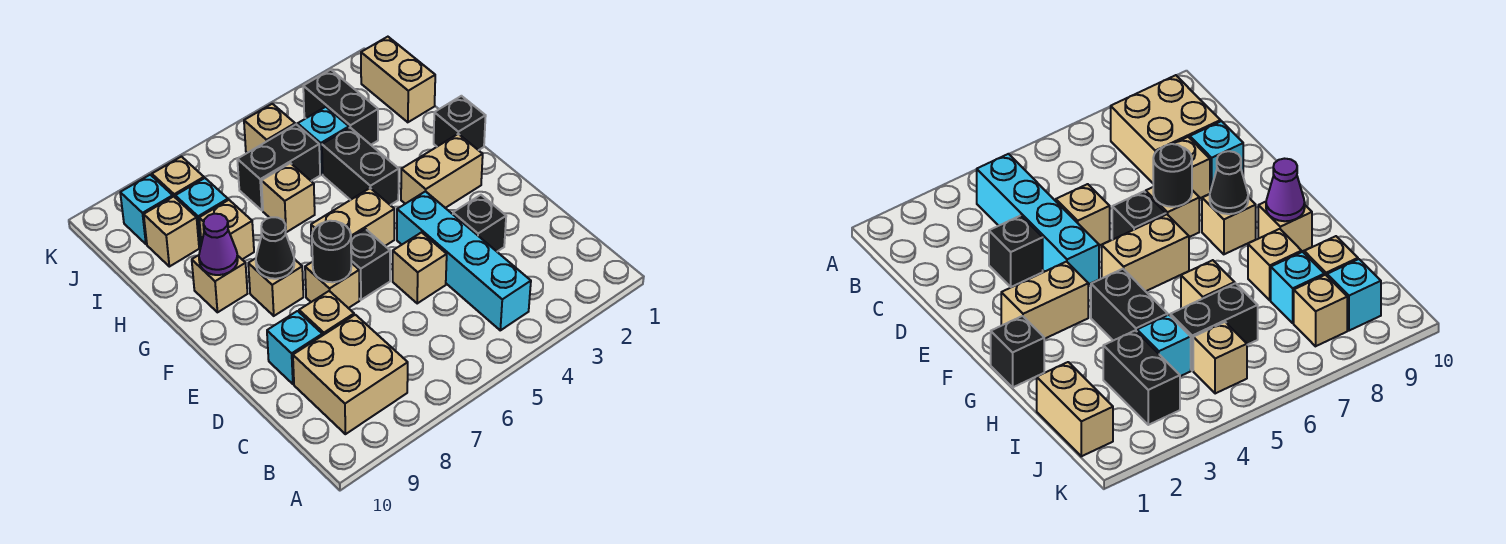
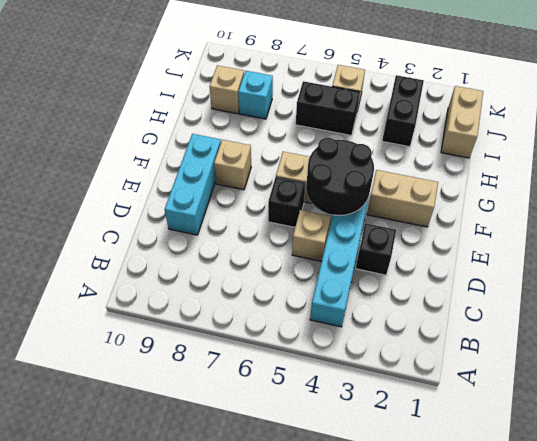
cyan brick D9:F9 level 1 -> cyan brick D9 level 1
black round brick E4:F5 level 2 -> none
none -> tan brick B8:C9 level 1
none -> tan brick D8 level 1
none -> tan brick E7 level 1

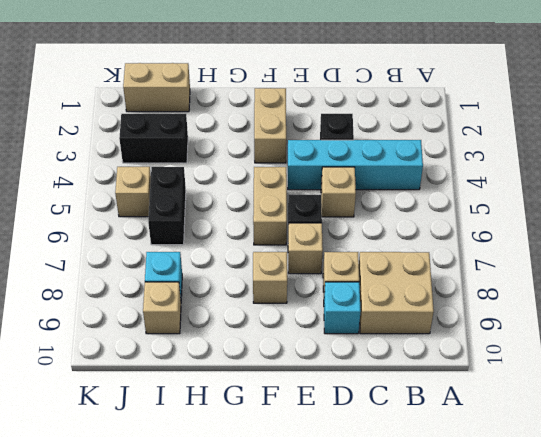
none -> black brick G1 level 1
none -> black brick G4:H4 level 1
none -> tan brick G9 level 1

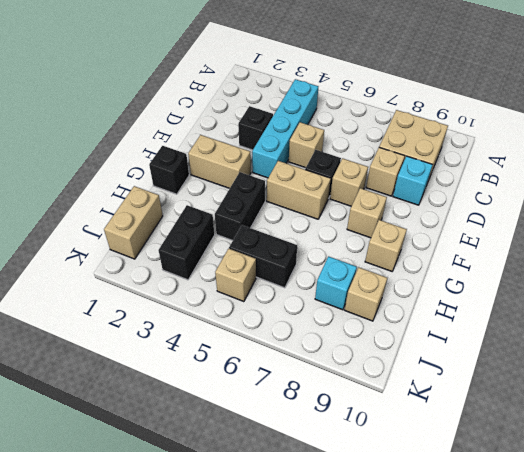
none -> tan brick H6 level 1
none -> tan brick H8 level 1
none -> cyan brick I4 level 1

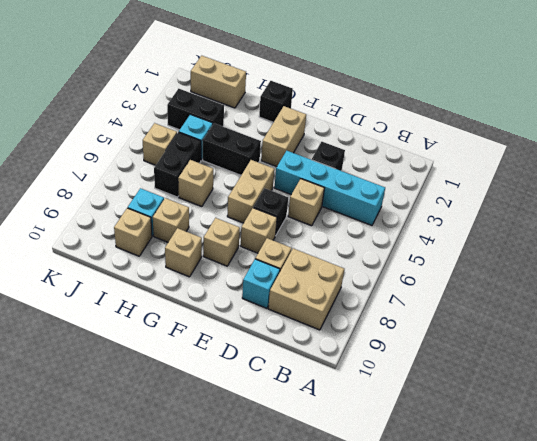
none -> tan brick J8 level 1
none -> cyan brick J9 level 1
none -> black round brick E7 level 2

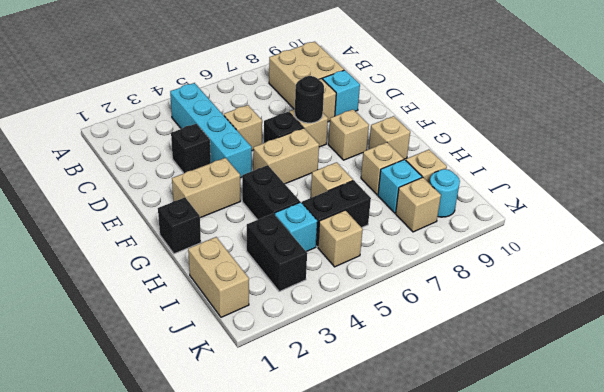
cyan round brick J9 level 1 -> cyan brick J9 level 1
none -> black cone F8 level 2
none -> purple cone G9 level 2

